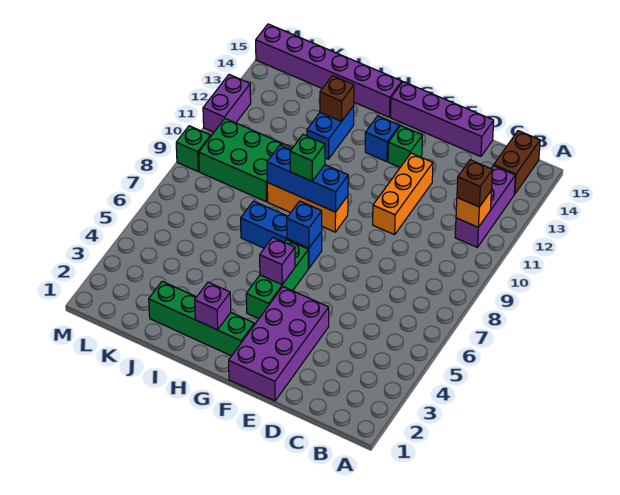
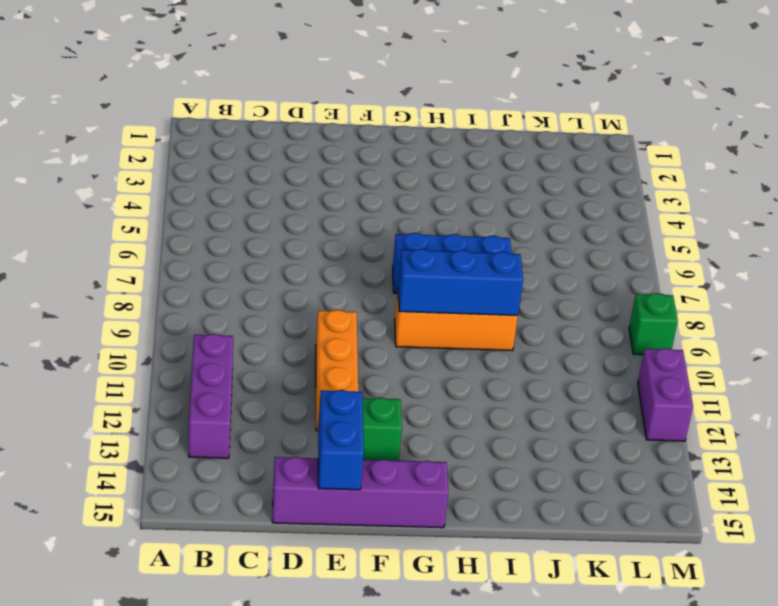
blue brick E14:E15 level 2 -> blue brick I12:I13 level 1
none -> brown brick B14:B15 level 1
none -> purple brick E1:F4 level 1
none -> green brick G2:J2 level 1

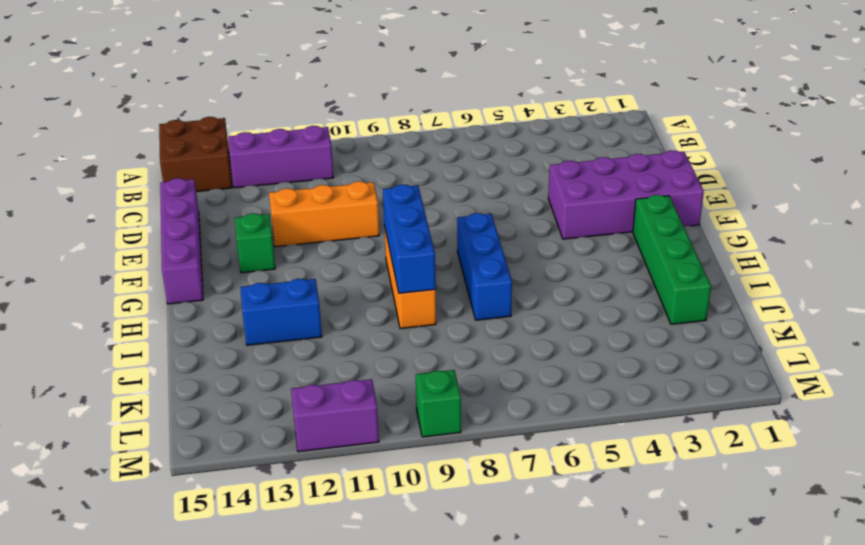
brown brick A14:B15 level 1 -> brown brick B14:B15 level 1
none -> green brick G4:G6 level 1
none -> blue brick G13 level 1
none -> purple brick H15:M15 level 1

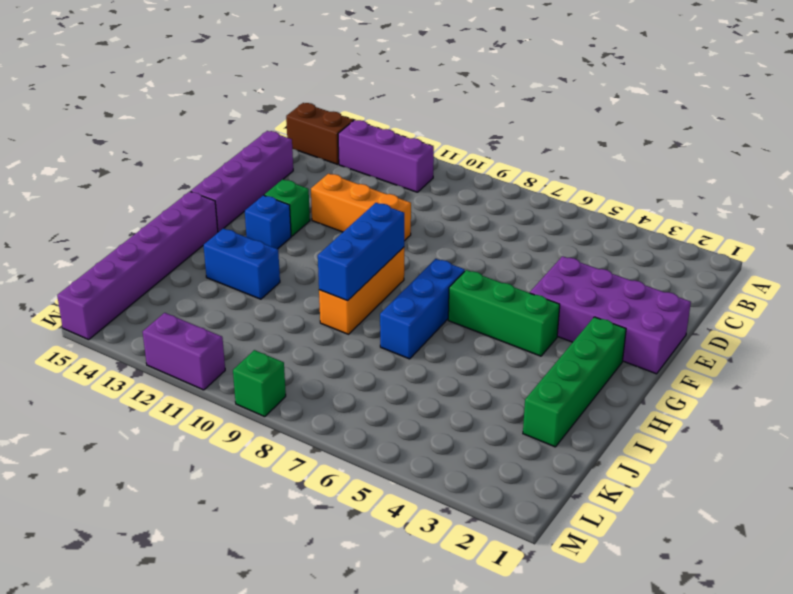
none -> green brick J9:L10 level 1
none -> orange brick B11 level 2
none -> purple brick G5 level 2

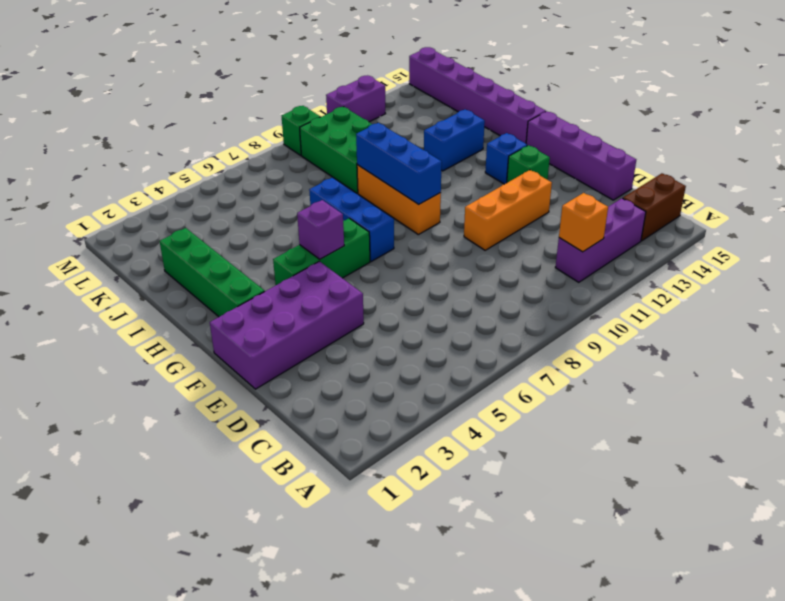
none -> blue brick G7 level 2
none -> purple brick H2 level 2
none -> brown brick I13 level 2

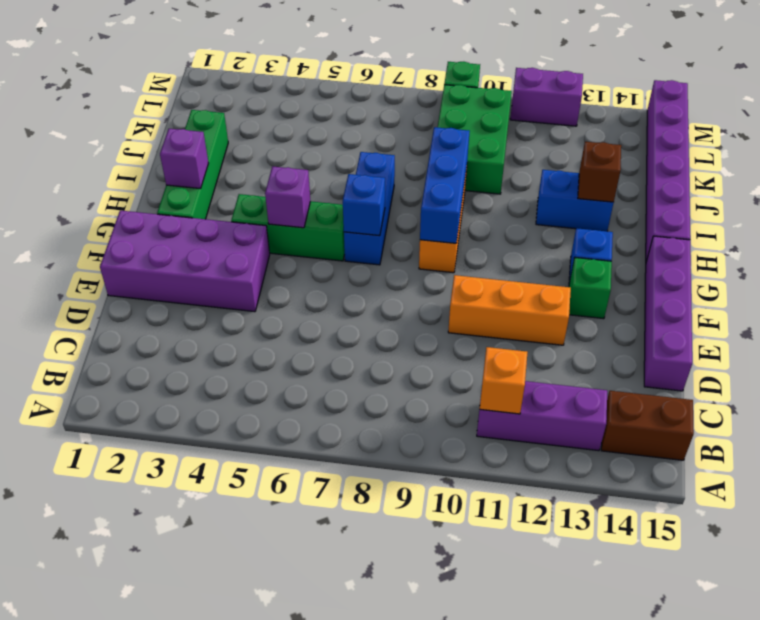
none -> brown brick B11 level 3
none -> green brick H9 level 3

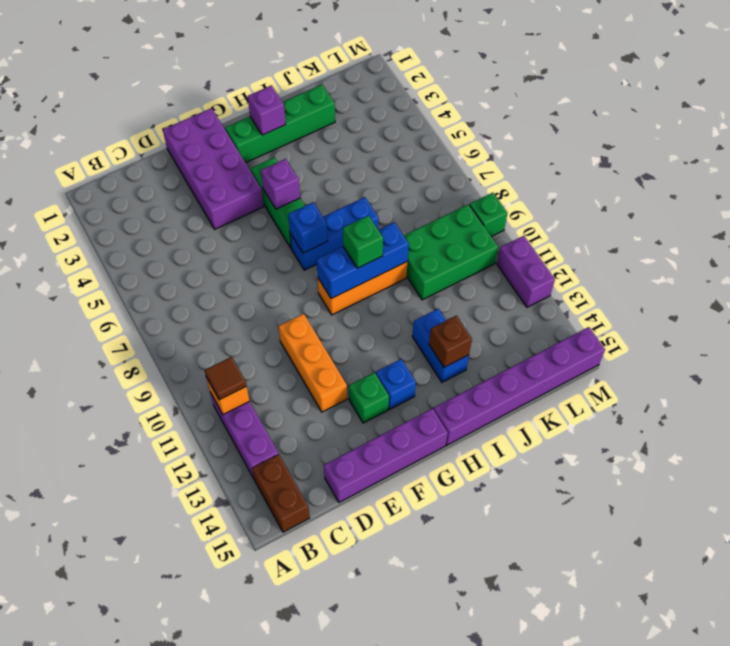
brown tile B11 level 3 -> brown brick B11 level 3

